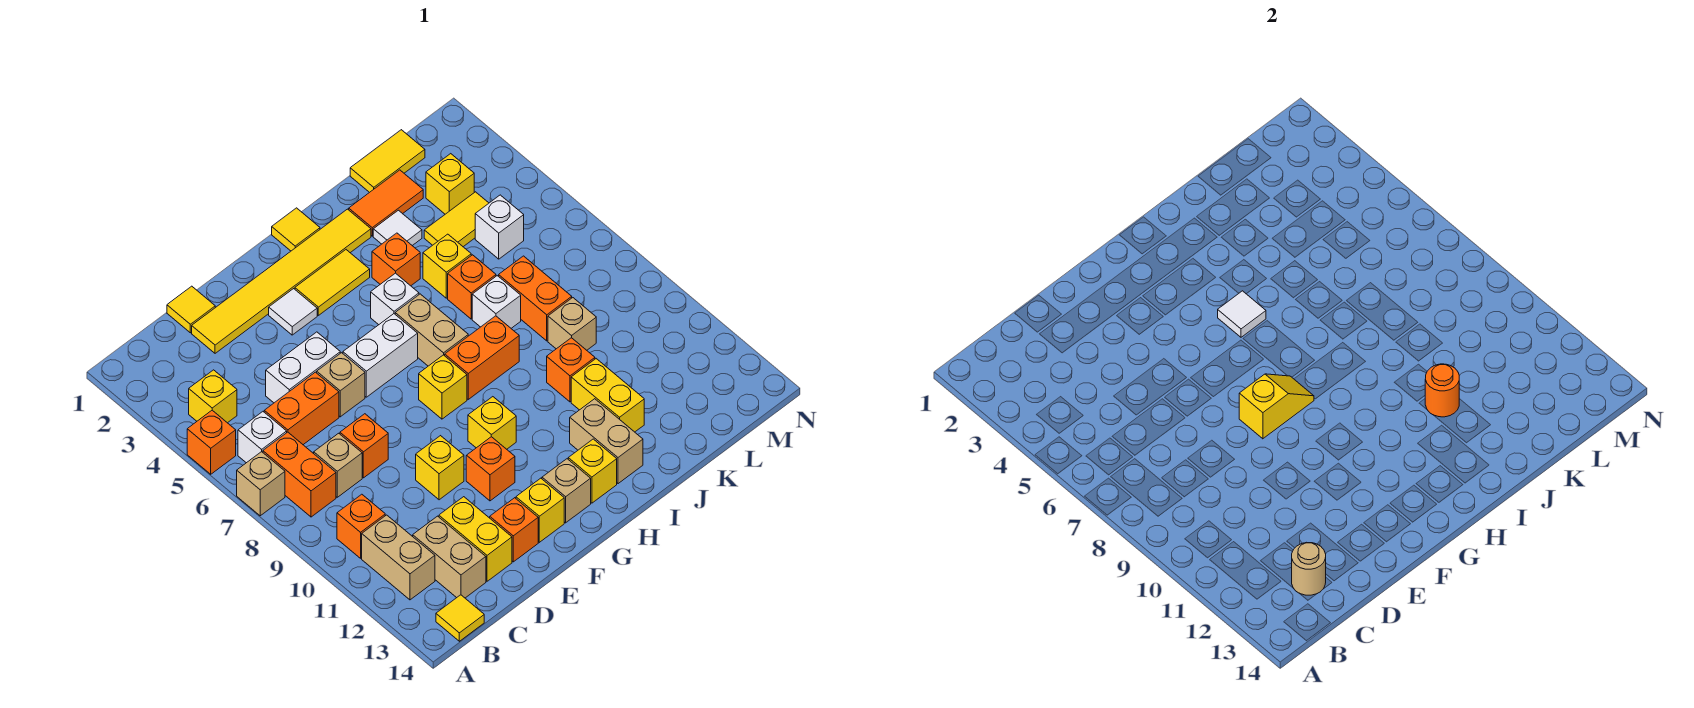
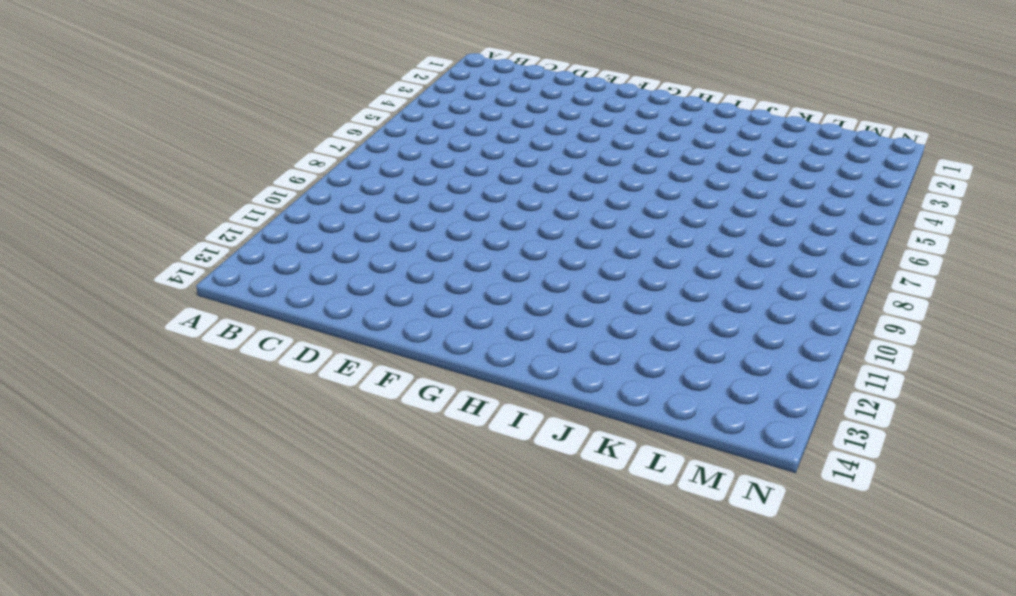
none -> orange brick A5 level 1
none -> tan brick A7 level 1
none -> yellow brick B4 level 1
none -> white brick B6 level 1

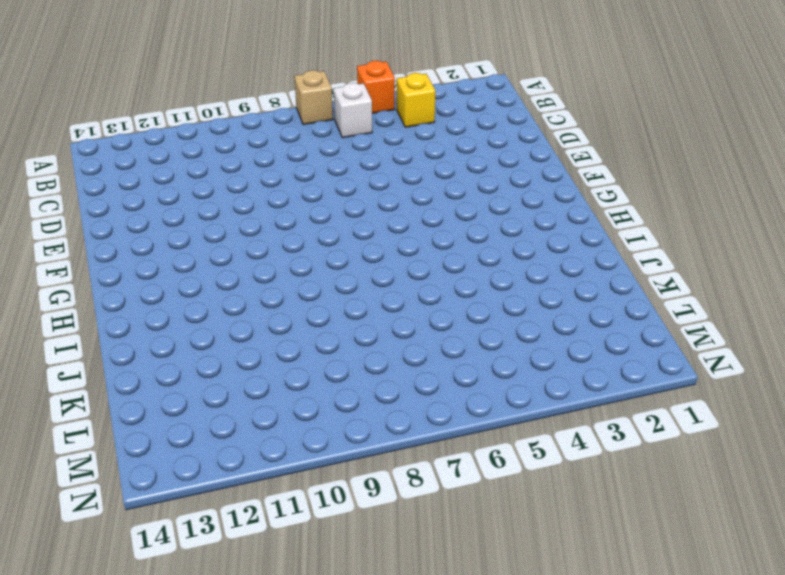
none -> orange brick B7:B8 level 1
none -> orange brick B10 level 1
none -> tan brick B11:B12 level 1
none -> yellow tile B14 level 1

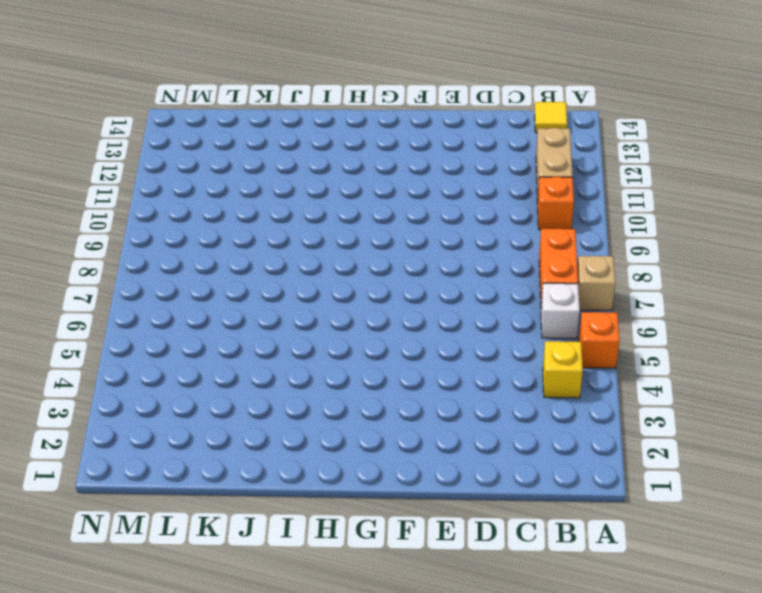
none -> orange brick C6:D6 level 1
none -> tan brick C8 level 1
none -> tan brick C12:C13 level 1
none -> yellow tile D1 level 1

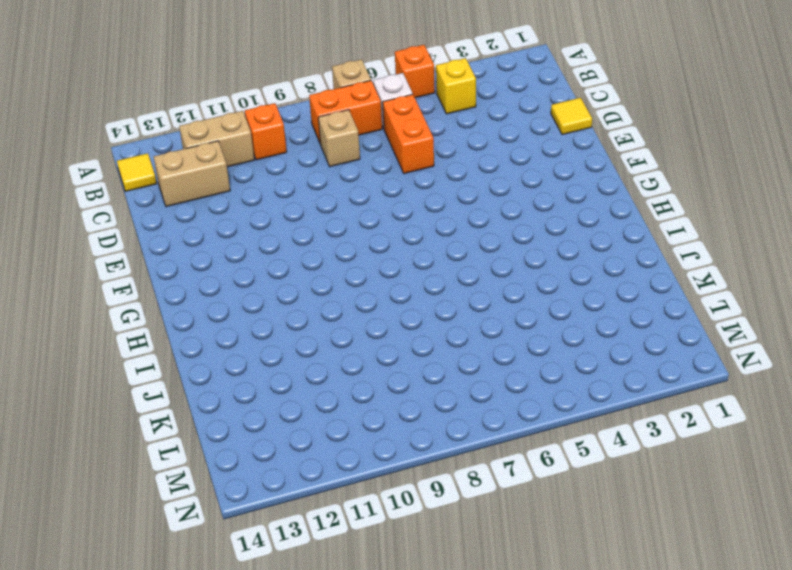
none -> yellow tile D2:I2 level 1
none -> white brick D5:E5 level 1
none -> orange brick D8 level 1
none -> yellow brick D12:D13 level 1

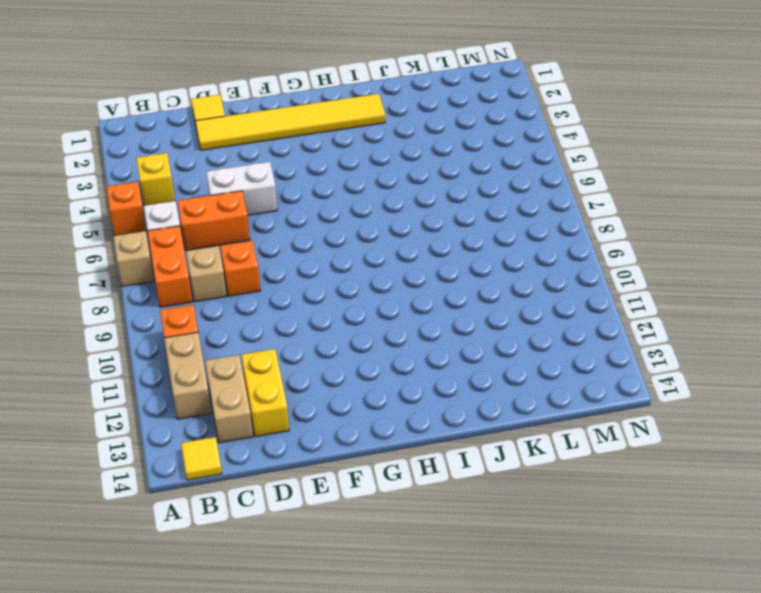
none -> tan brick E6 level 1
none -> yellow brick E10 level 1
none -> orange brick E13 level 1
none -> white tile F3 level 1

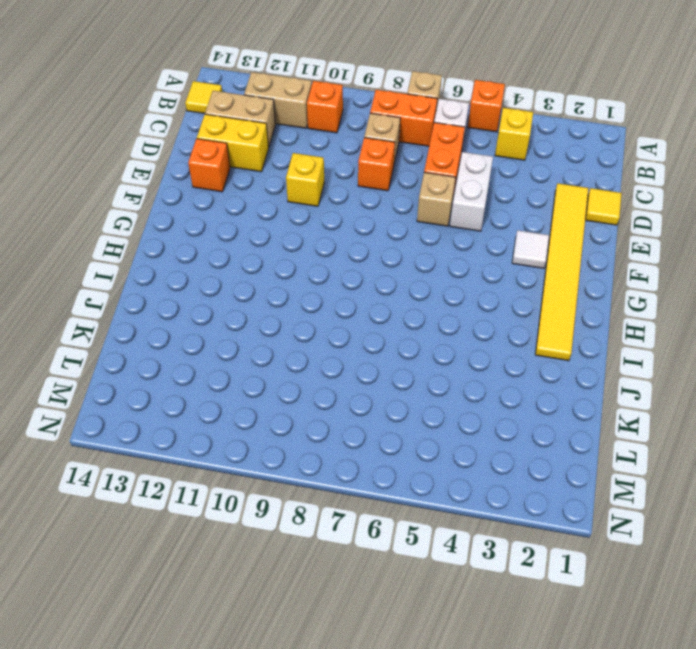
none -> white brick F6:G6 level 1
none -> orange brick F11 level 1
none -> yellow brick F13 level 1
none -> yellow tile G3:H3 level 1

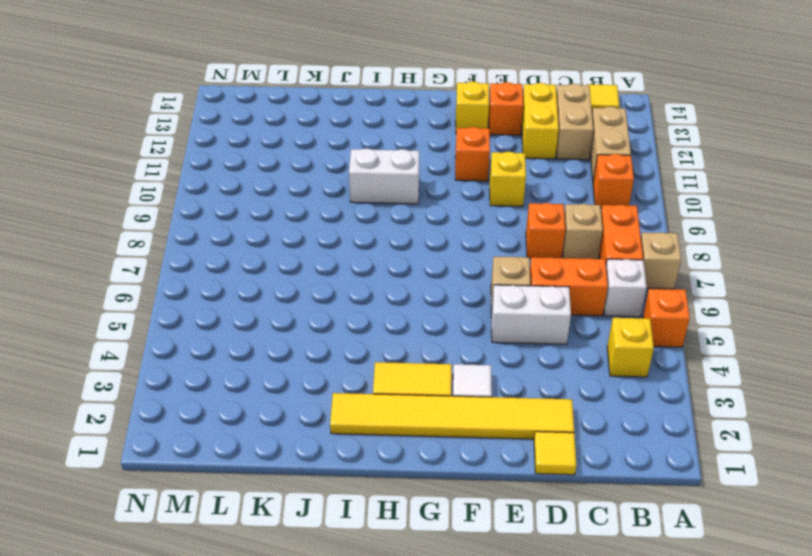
white brick H10:I10 level 1 -> white brick F6:G6 level 1
none -> yellow brick G8 level 1
none -> yellow brick G10 level 1
none -> tan brick G13 level 1
none -> yellow tile H1 level 1

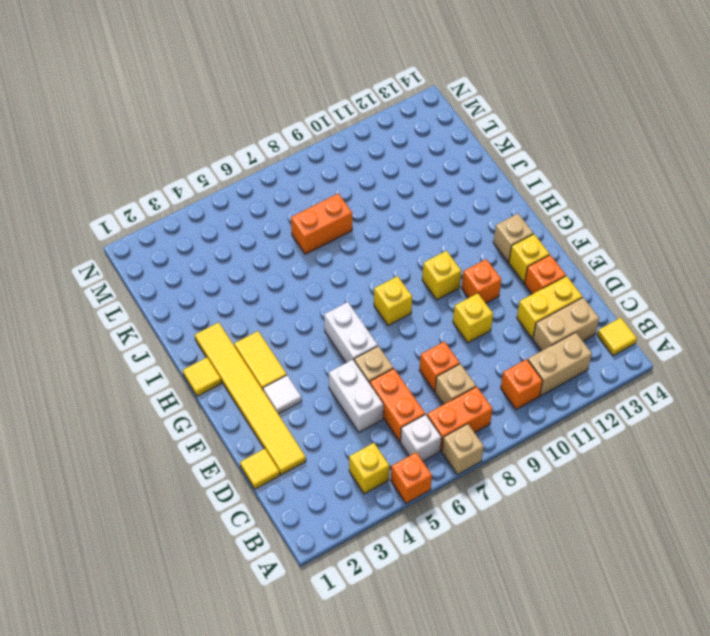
none -> white brick H5 level 1
none -> tan brick H6:H7 level 1
none -> orange brick H8:I8 level 1
none -> yellow brick H13 level 1

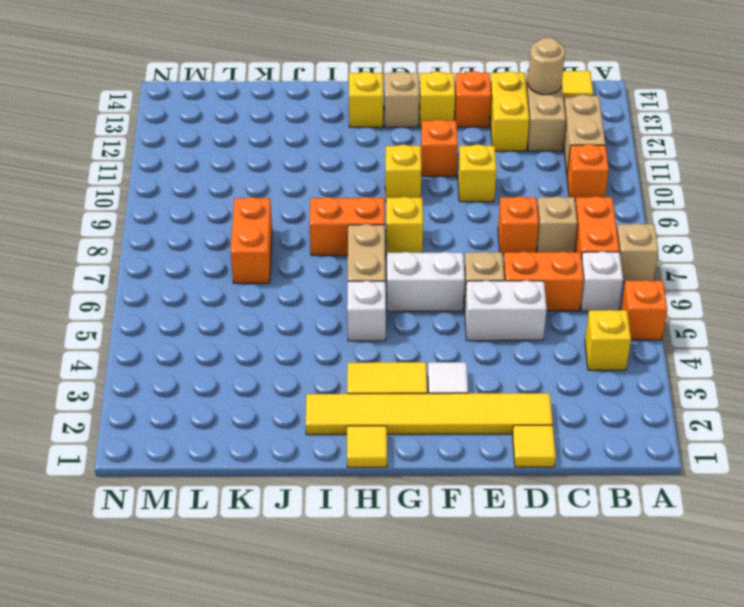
none -> orange brick I4 level 1
none -> tan brick I12:I13 level 1
none -> orange tile J2:K2 level 1
none -> white tile J3 level 1

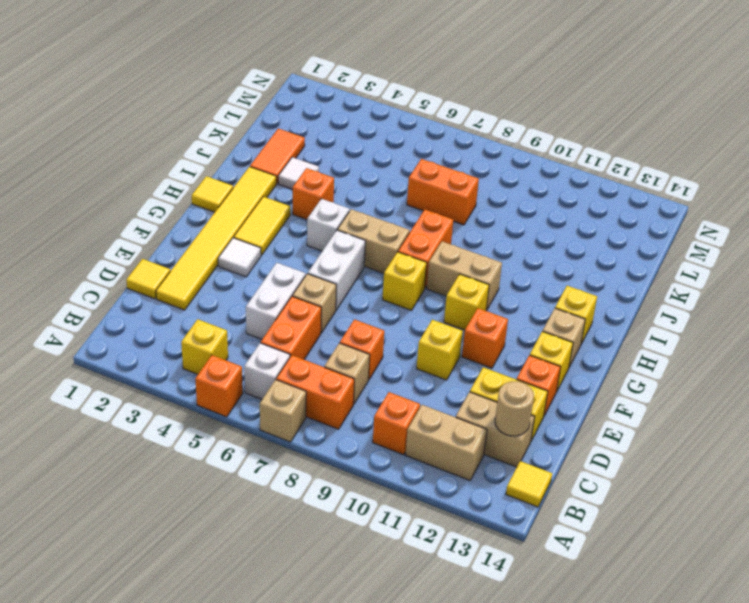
tan brick H9:H10 level 1 -> tan brick I12:I13 level 1
none -> yellow brick J5 level 1
none -> orange brick J6 level 1
none -> white brick J7 level 1
none -> orange brick J10 level 1

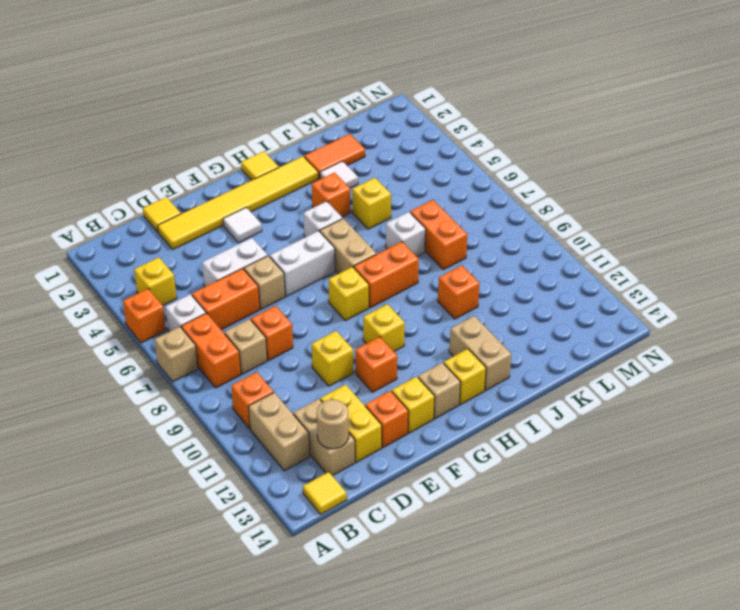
none -> yellow tile G3:H3 level 1
none -> orange brick J6 level 1
none -> yellow brick J11:J12 level 1
none -> yellow tile K1:L1 level 1

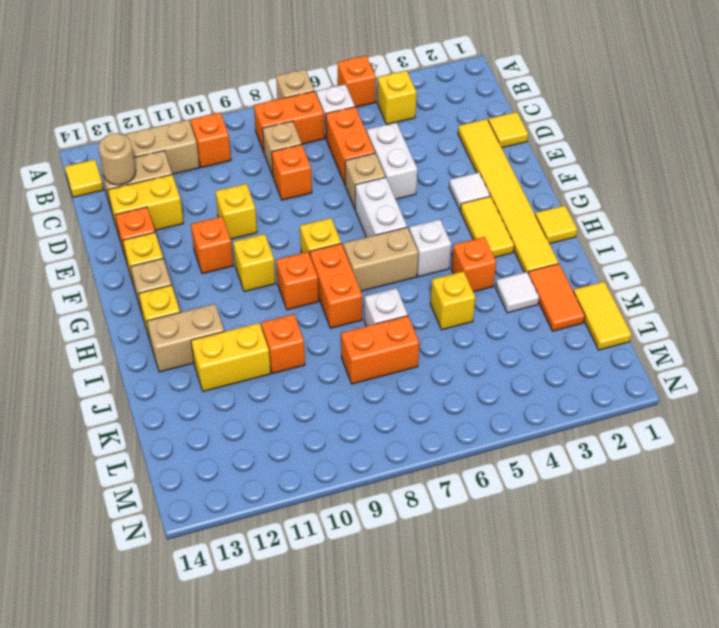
orange brick H9 level 1 -> orange brick J6 level 1
none -> yellow tile K4:L4 level 1
none -> tan brick K9 level 1
none -> yellow brick L3 level 1
none -> white brick L5 level 1

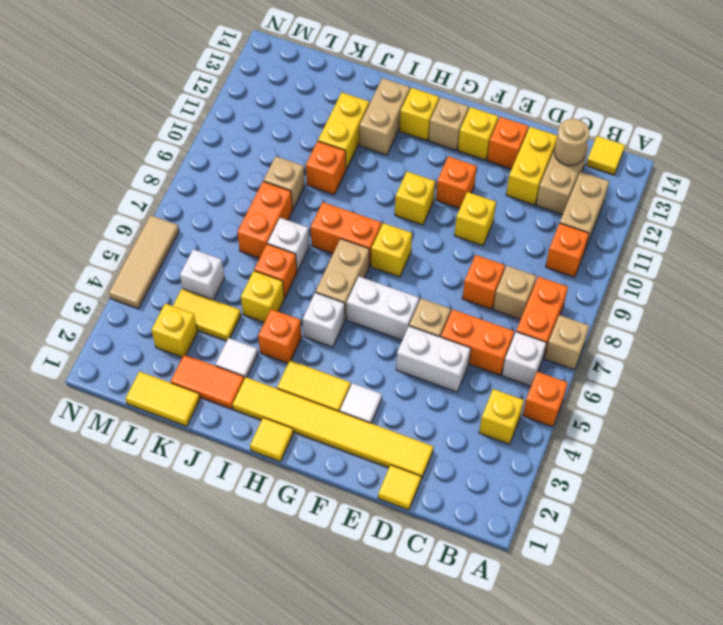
tan tile N4:N6 level 1 -> none
none -> yellow slope F8:G8 level 2 top F
none -> white tile H5 level 2
none -> orange round brick J11 level 2

